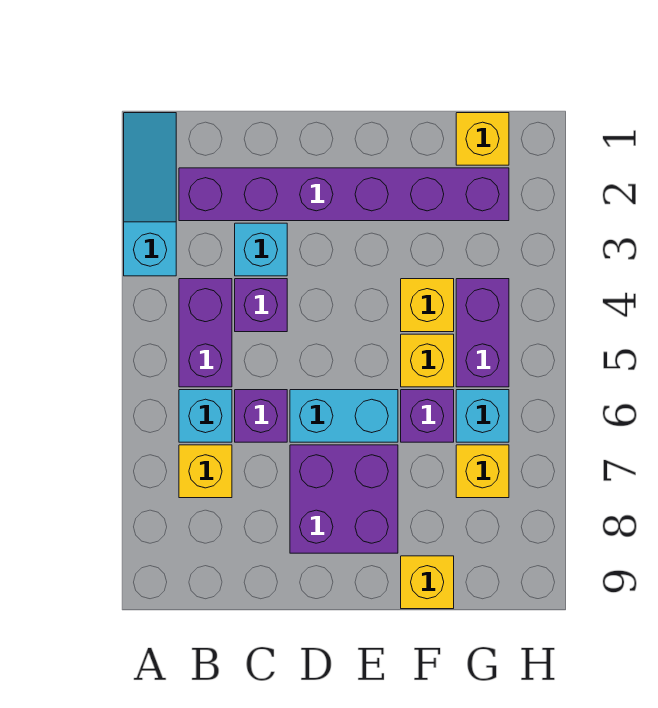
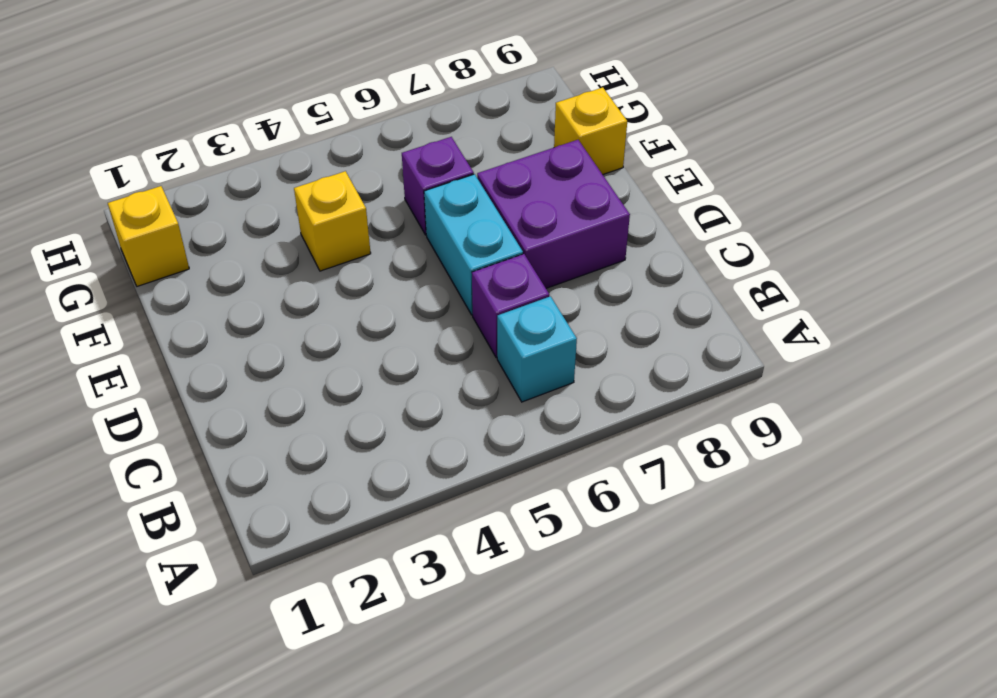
none -> cyan slope A1:A3 level 1 top 3
none -> purple brick B2:G2 level 1
none -> purple brick B4:B5 level 1

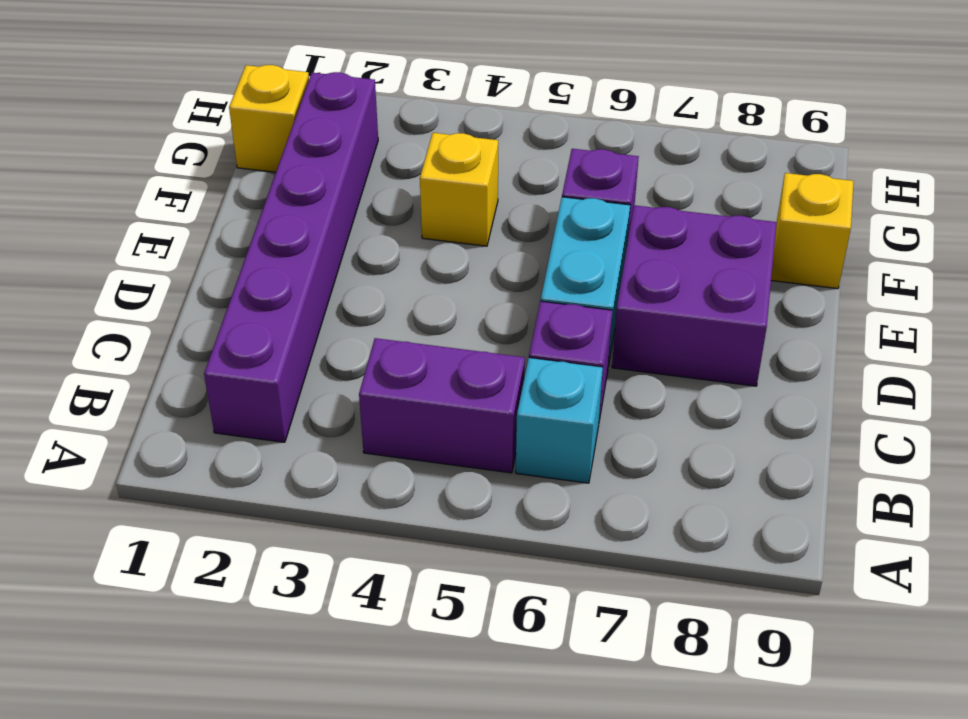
none -> cyan slope A1:A3 level 1 top 3
none -> yellow brick B7 level 1
none -> cyan brick C3 level 1

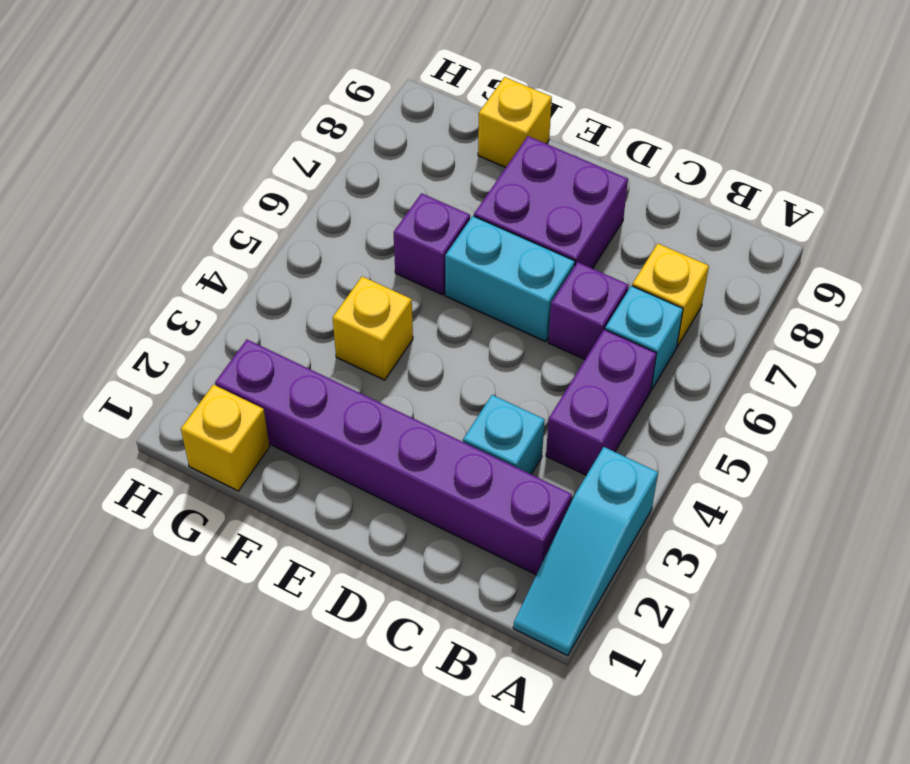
none -> purple brick C4 level 1
none -> yellow brick F5 level 1
none -> purple brick G4:G5 level 1

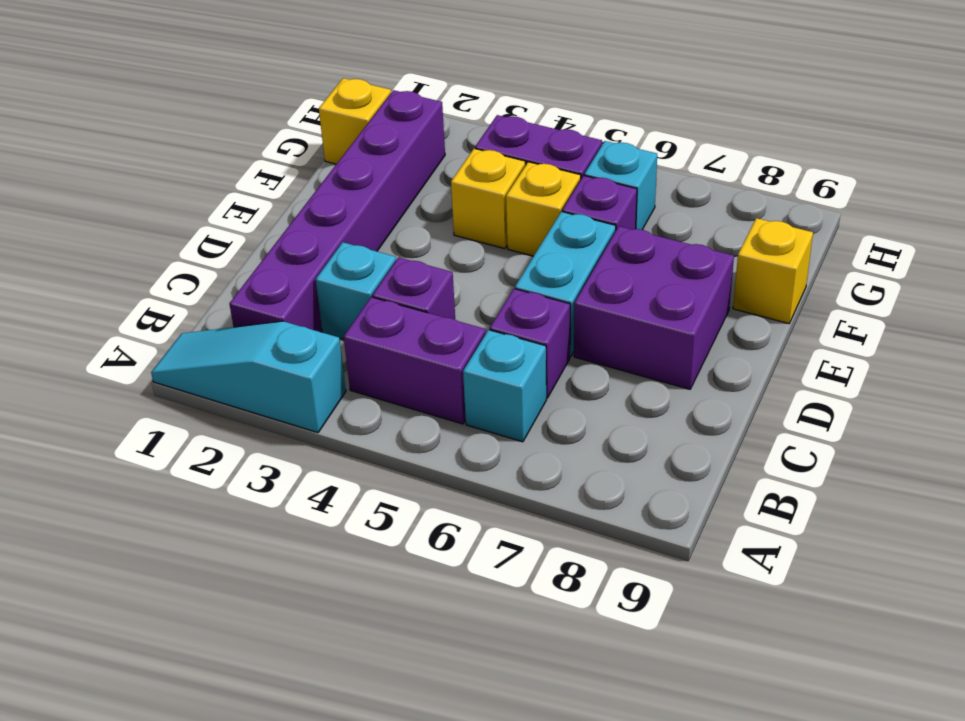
none -> yellow brick B7 level 1
none -> yellow brick G7 level 1

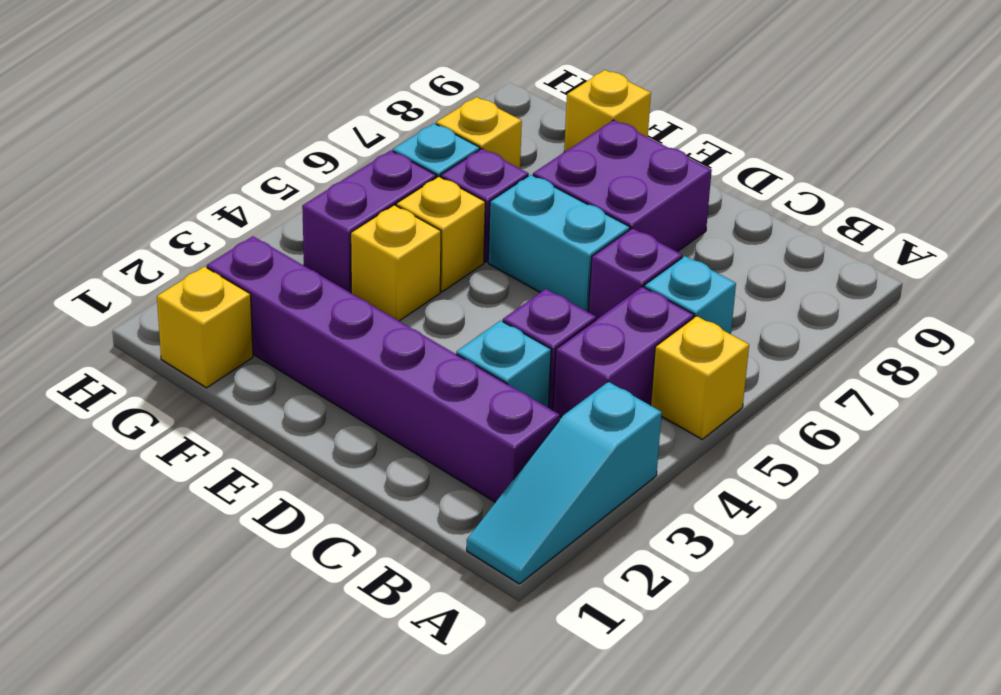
yellow brick A5 level 1 -> yellow brick B7 level 1

